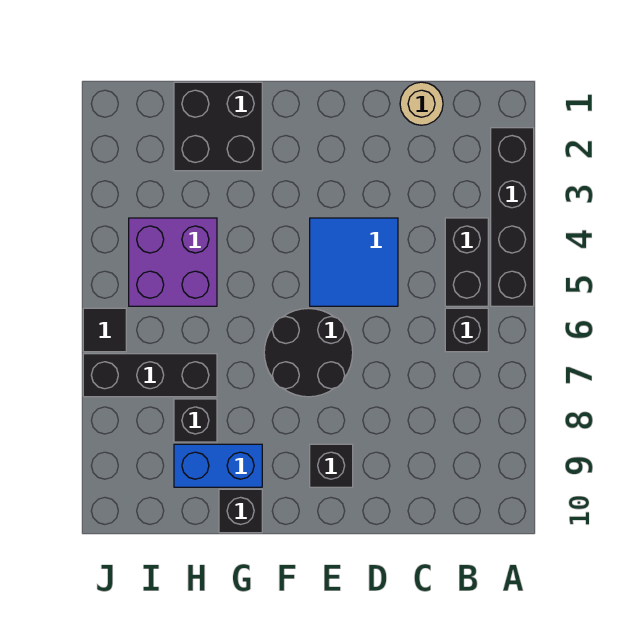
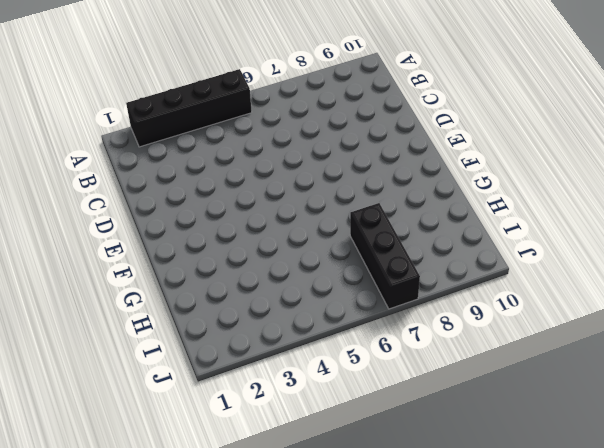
none -> black brick B4:B5 level 1
none -> black brick B6 level 1
none -> tan round brick C1 level 1

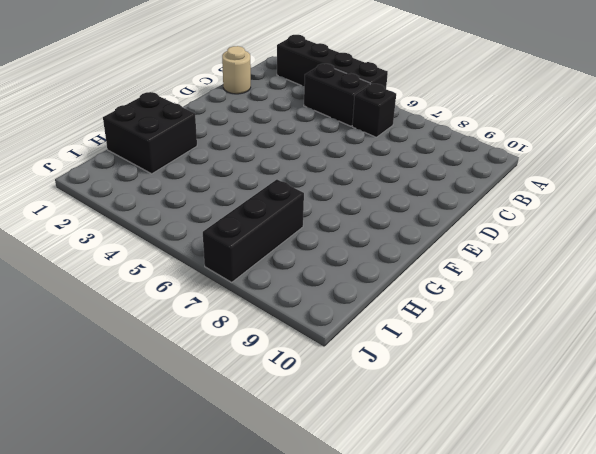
none -> blue tile D4:E5 level 1
none -> black round brick E6:F7 level 1
none -> black brick E9 level 1

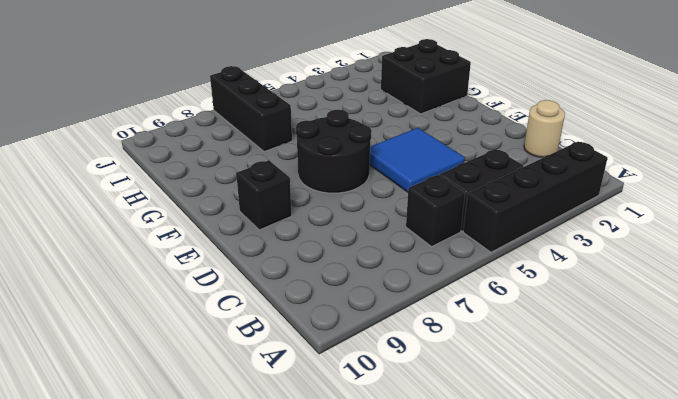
none -> blue brick G9:H9 level 1
none -> black brick G10 level 1
none -> purple brick H4:I5 level 1

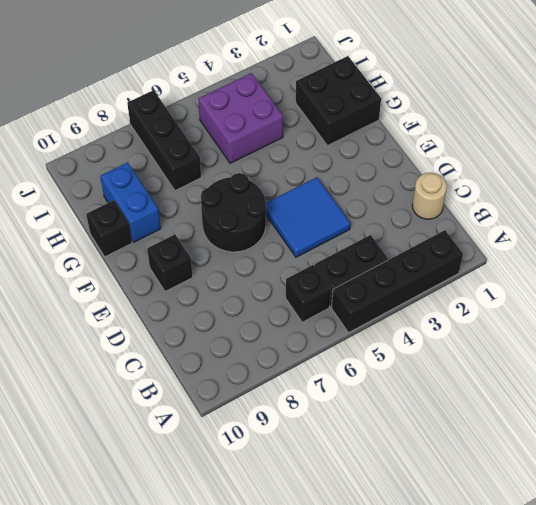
none -> black brick H8 level 1
none -> black tile J6 level 1

